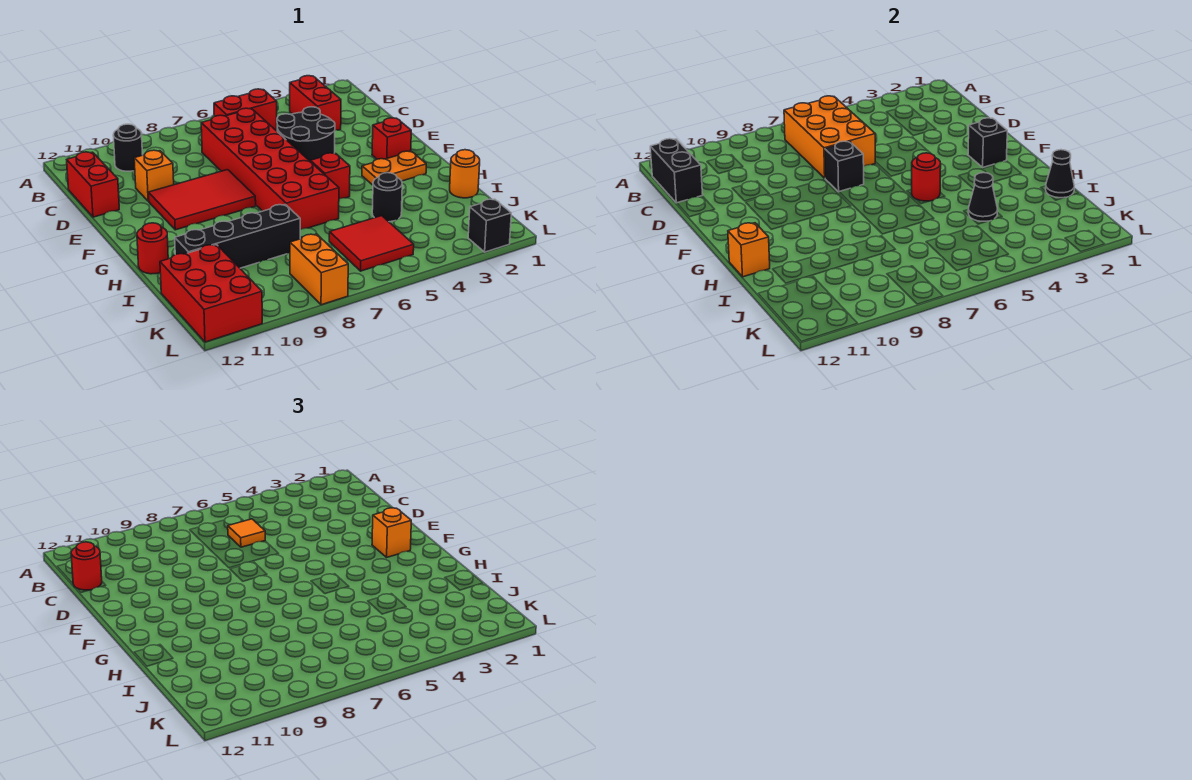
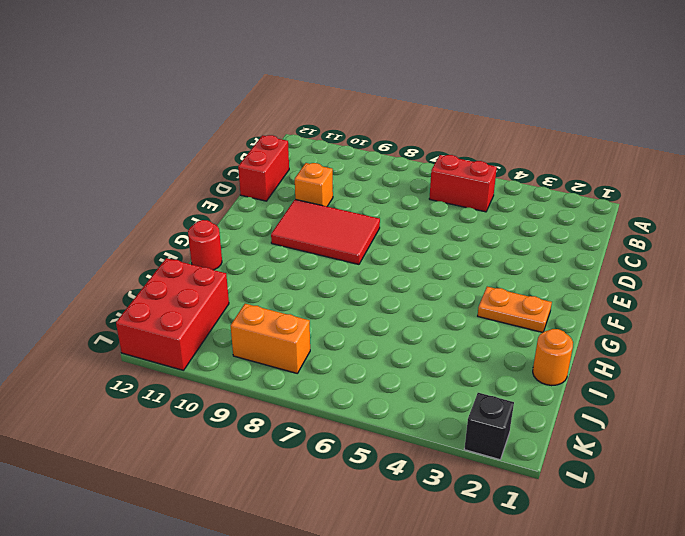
orange brick K8:K9 level 1 -> orange brick K8:L8 level 1
none -> red brick B3:C3 level 1
none -> black round brick B10 level 1
none -> red brick C6:H7 level 1
none -> black round brick D4:E5 level 1

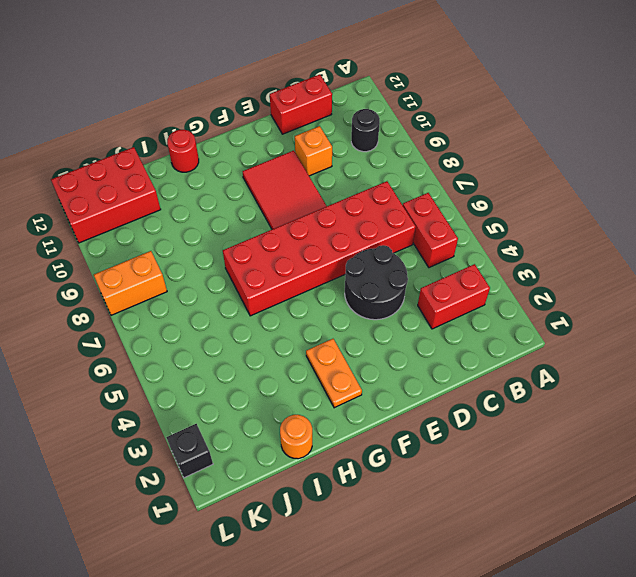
none -> red brick F2 level 1
none -> red brick G5 level 1
none -> black round brick I4 level 1
none -> black brick I8:I11 level 1

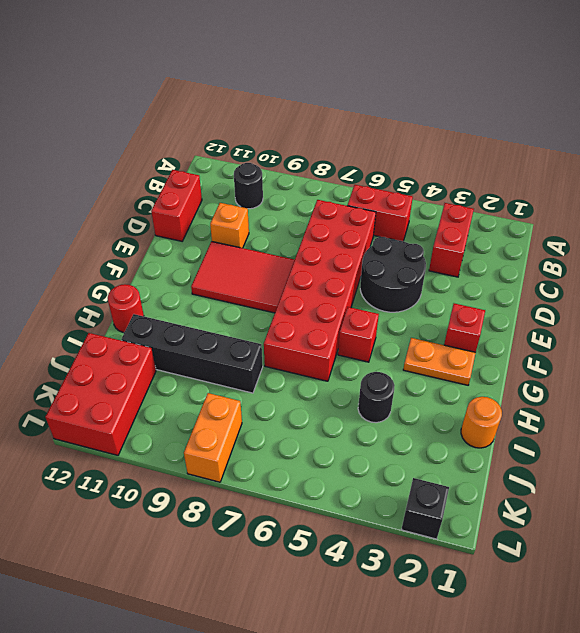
none -> red tile J5:K6 level 1
none -> orange brick B6:D7 level 2
none -> black brick B12:C12 level 2
none -> black brick E7 level 2

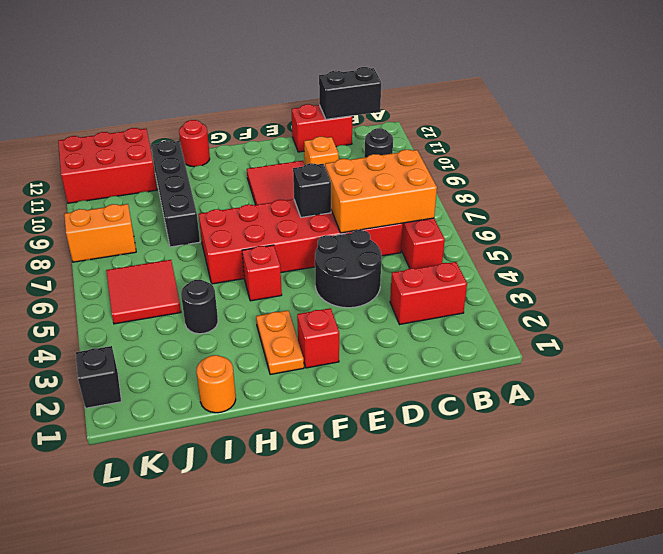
none -> black brick F2 level 2
none -> red round brick G5 level 2
none -> orange brick H12 level 2
none -> black cone I1 level 2

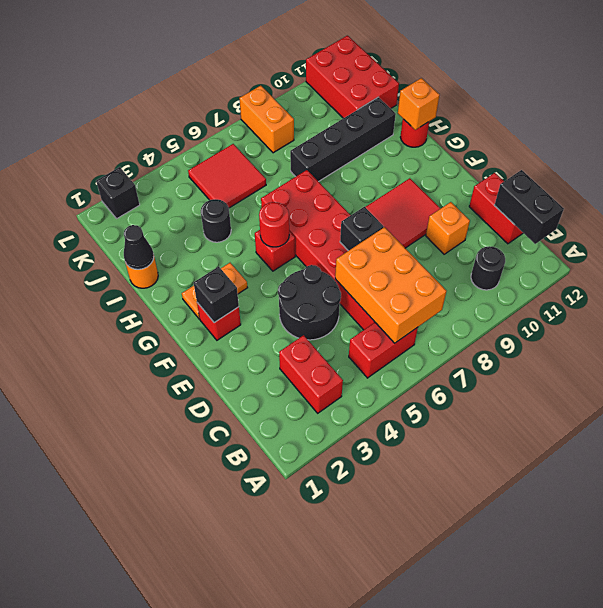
none -> black cone I4 level 2
none -> orange tile C6 level 3
none -> red round brick C12 level 3
none -> orange brick F2 level 3

